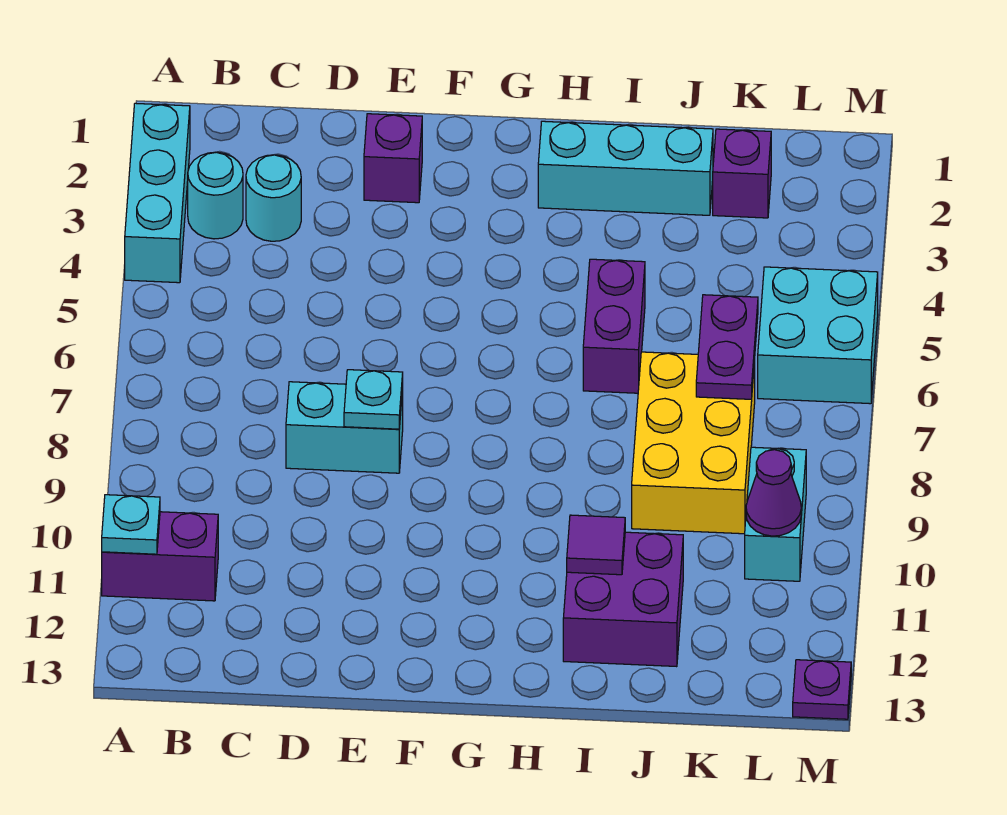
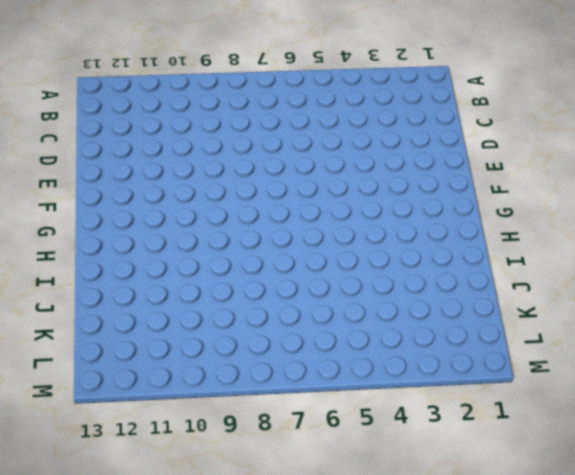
none -> cyan brick A2:A4 level 1
none -> purple brick A11:B11 level 1
none -> cyan round brick B3 level 1

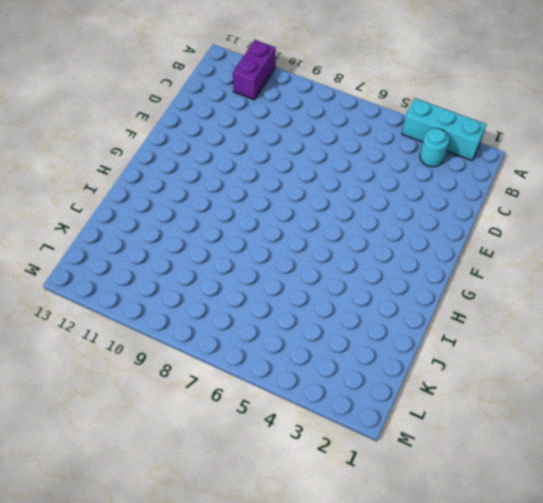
none -> cyan round brick C3 level 1
none -> cyan brick D8:E8 level 1
none -> purple brick E2 level 1

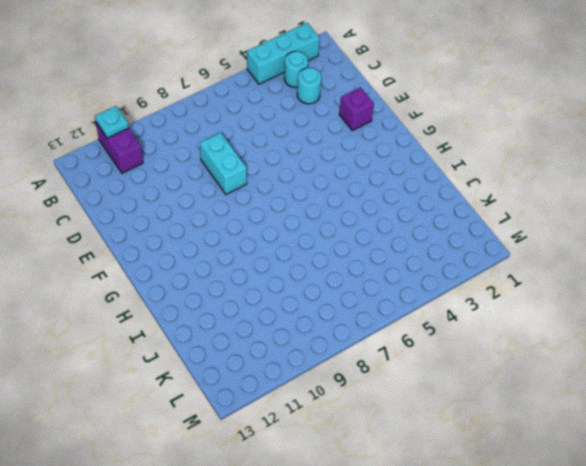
none -> cyan brick H2:J2 level 1
none -> purple brick I5:I6 level 1
none -> purple brick I11:J12 level 1

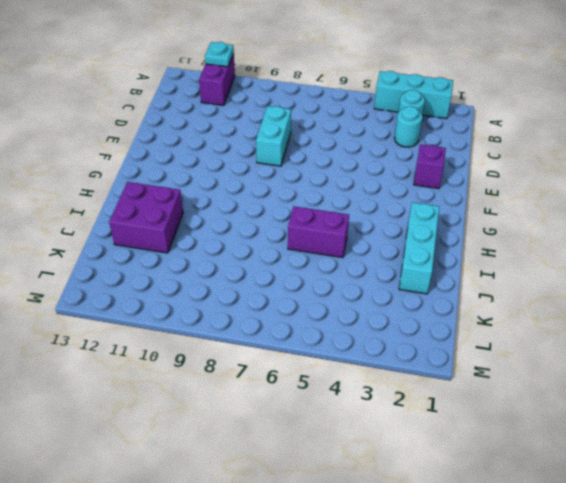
none -> yellow brick J7:K9 level 1
none -> purple brick K2 level 1
none -> cyan brick L5:M6 level 1

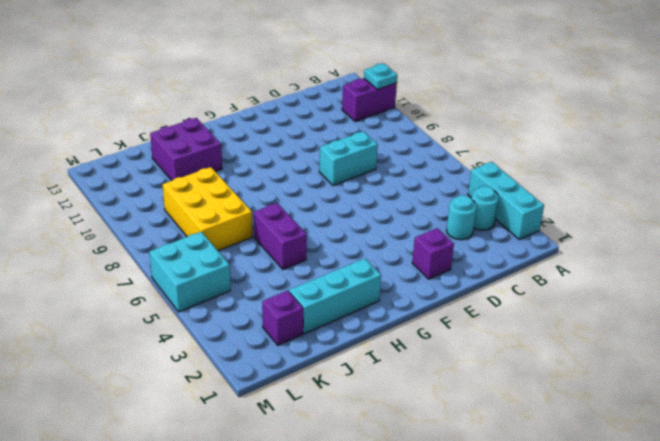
none -> cyan brick L9:L10 level 1
none -> purple plate M13 level 1
none -> cyan plate E8 level 2

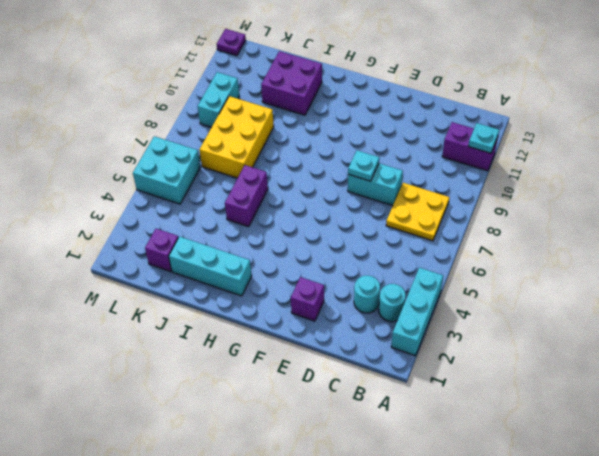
yellow plate B7:C8 level 1 -> none
none -> purple tile I11 level 2
none -> purple plate K6:K7 level 2
none -> purple cone L10 level 2

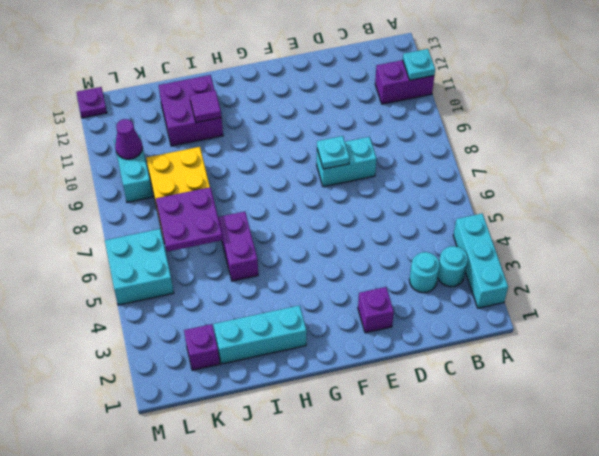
purple plate J6:K7 level 2 -> purple plate K6:K7 level 2

